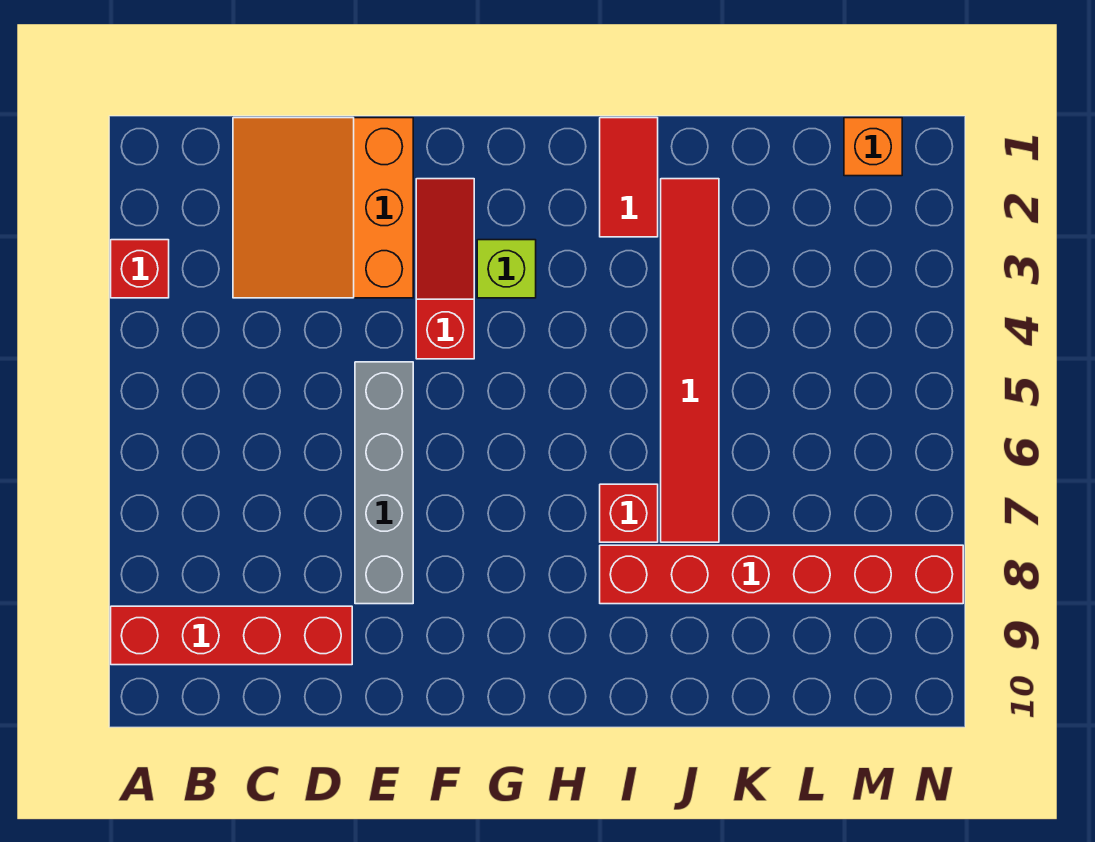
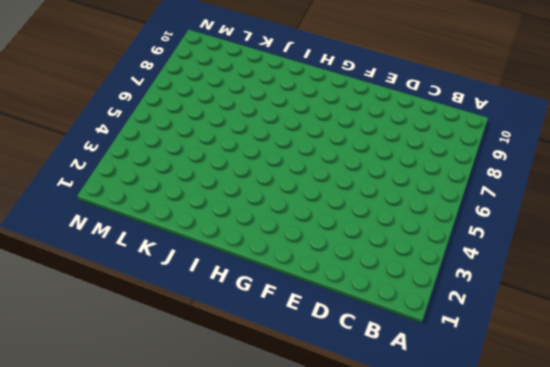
none -> red brick A3 level 1
none -> red brick A9:D9 level 1

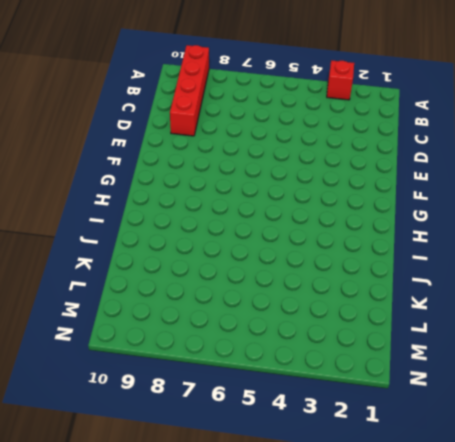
none -> orange slope C1:E3 level 1 top E
none -> grey brick E5:E8 level 1

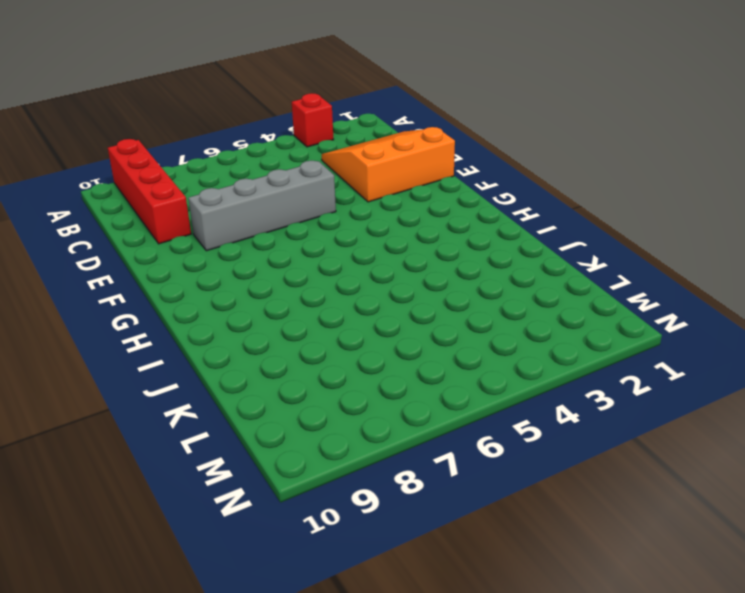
none -> red slope F2:F4 level 1 top 4
none -> lime brick G3 level 1

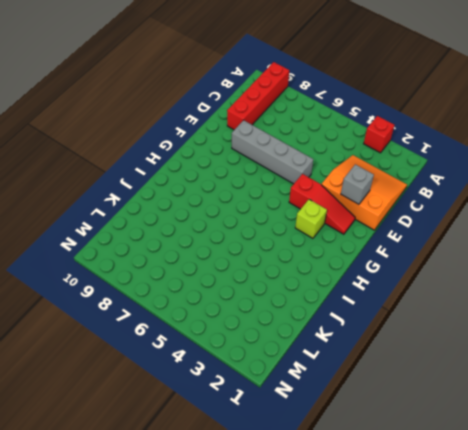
grey brick E2 level 2 -> none
none -> red tile I1:I2 level 1
none -> red brick I7 level 1

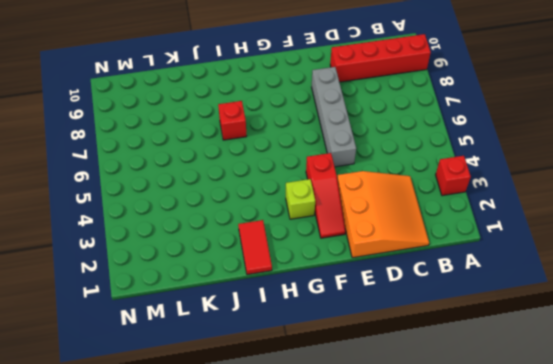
none -> red brick I8:N8 level 1
none -> red tile J2:J7 level 1

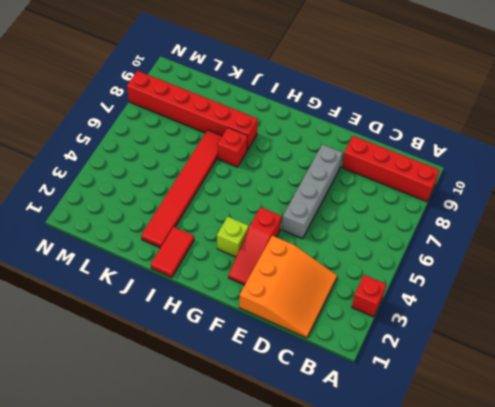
none -> orange brick M1 level 1

